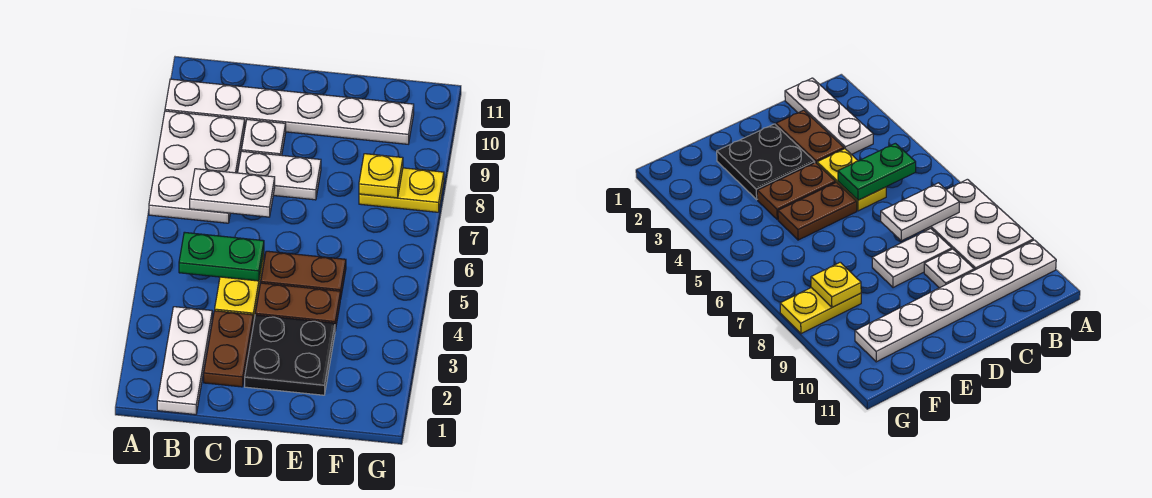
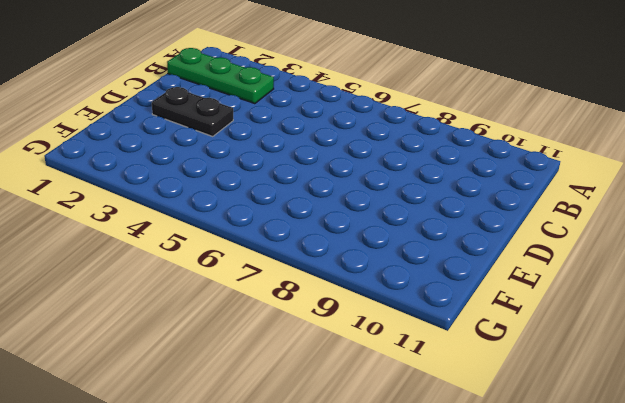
green plate B1:B3 level 1 -> white plate B1:B3 level 1
black plate D2:D3 level 1 -> black plate D2:E3 level 1
none -> white plate A7:B9 level 1
none -> white plate A10:F10 level 1
none -> brown plate C2:C3 level 1

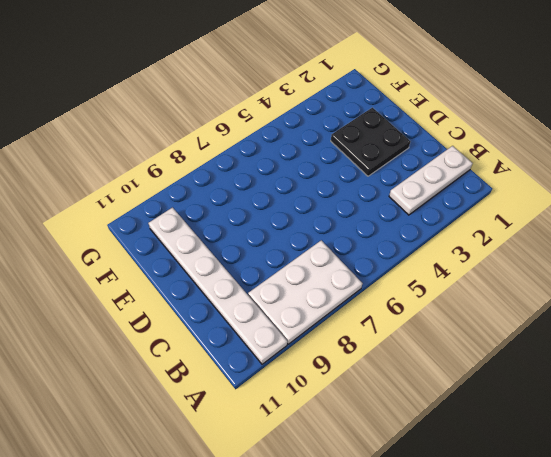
none -> brown plate C2:C3 level 1
none -> yellow plate C4:C5 level 1
none -> white plate C8:D8 level 1

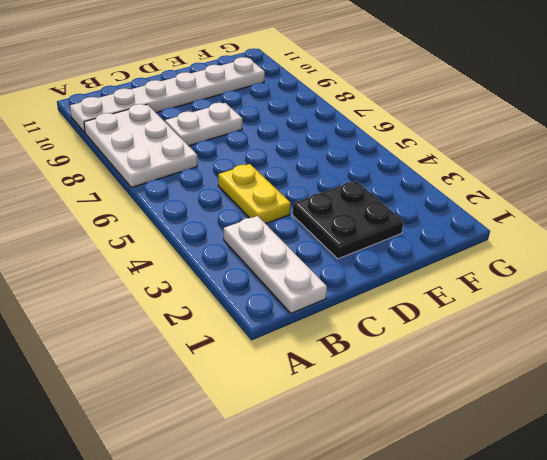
none -> brown plate C2:C3 level 1
none -> white plate C9 level 1
none -> brown plate D4:E4 level 1

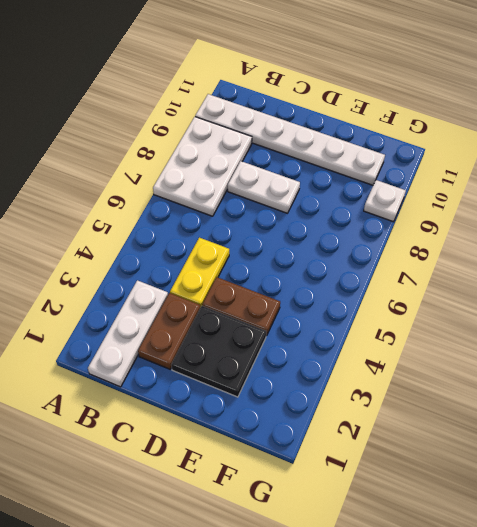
white plate G9 level 1 -> white plate C9 level 1
none -> brown plate D5:E5 level 1
none -> yellow plate F8:G8 level 1
none -> green plate B5:C5 level 2

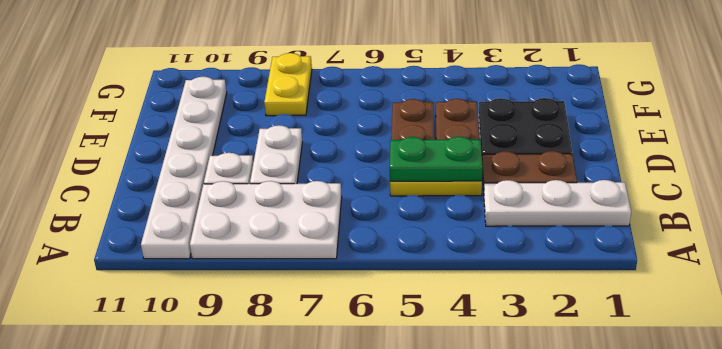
green plate C4:C5 level 2 -> green plate B5:C5 level 2
none -> white plate B7:C7 level 2
none -> yellow plate F8 level 2

